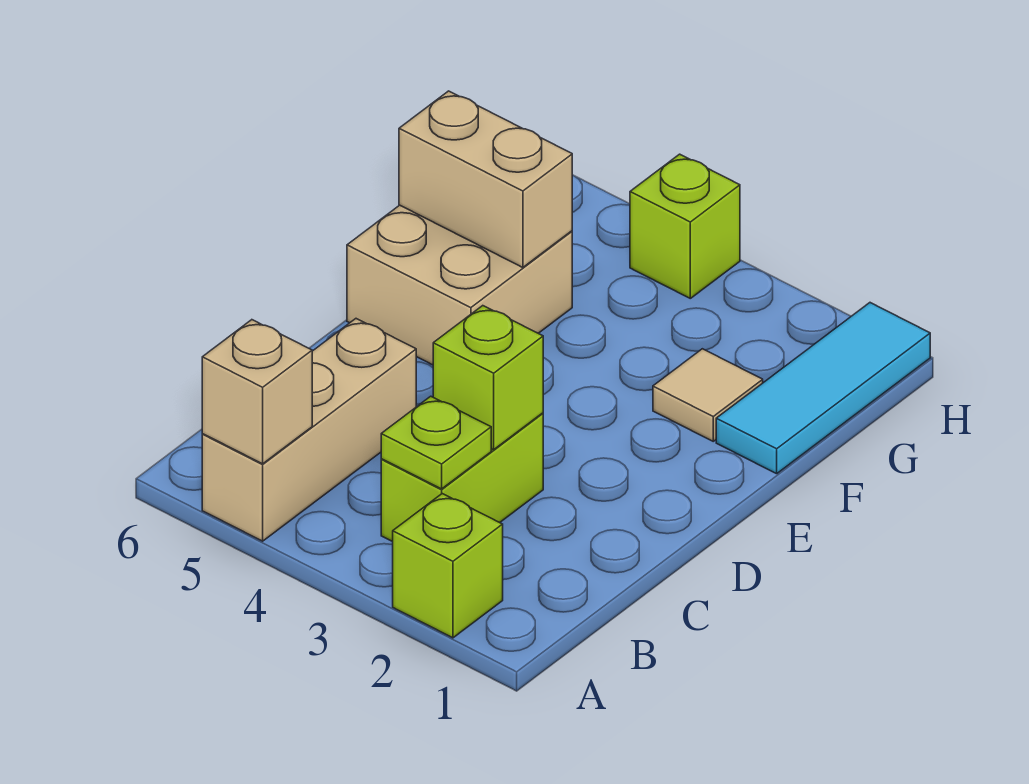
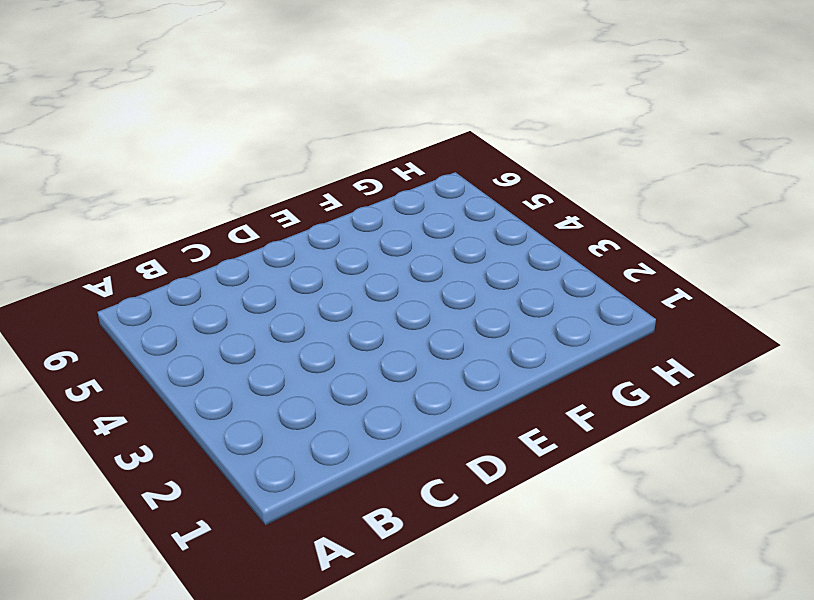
none -> lime brick A2 level 1
none -> tan brick A5:C5 level 1

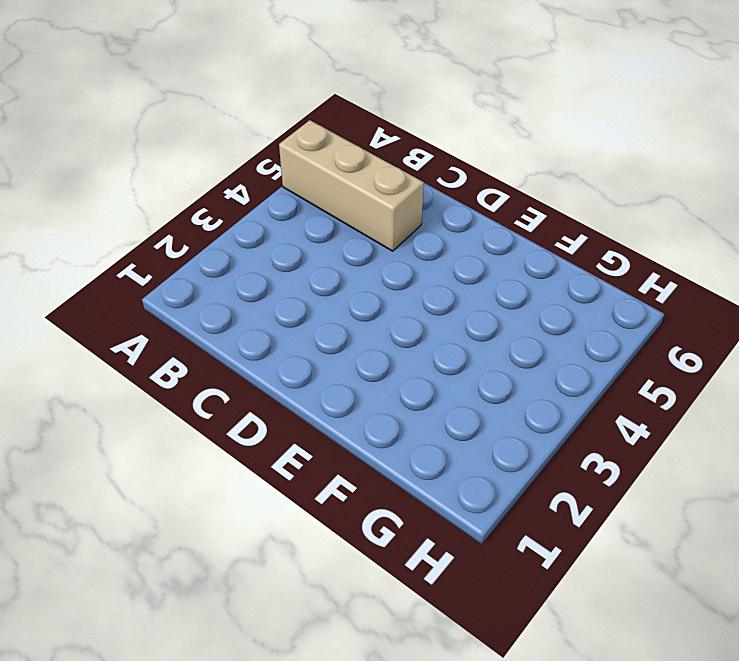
none -> lime brick A2 level 1
none -> lime brick B3:C3 level 1

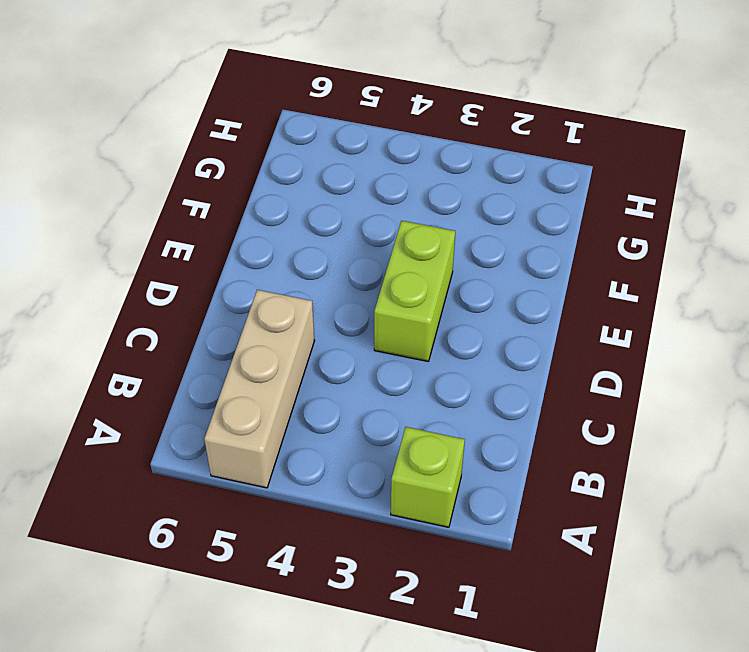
lime brick D3:E3 level 1 -> lime brick B3:C3 level 1
none -> tan brick E5:F6 level 1
none -> cyan tile F1:H1 level 1

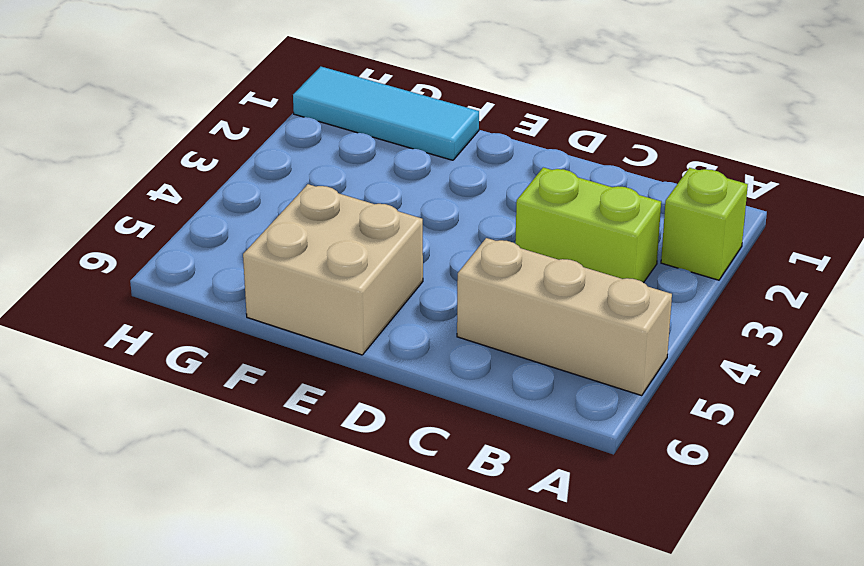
none -> tan tile F2 level 1
none -> lime brick H4 level 1

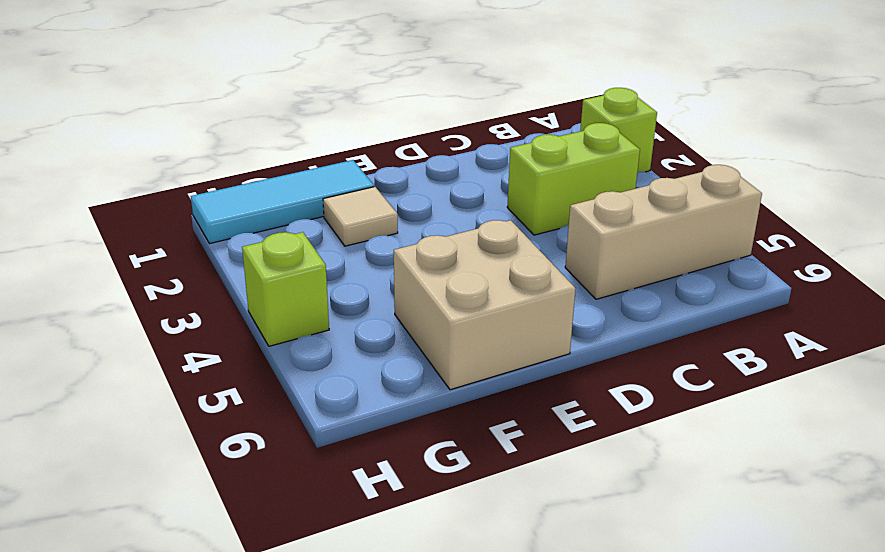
none -> tan brick A5 level 2
none -> lime plate B3 level 2

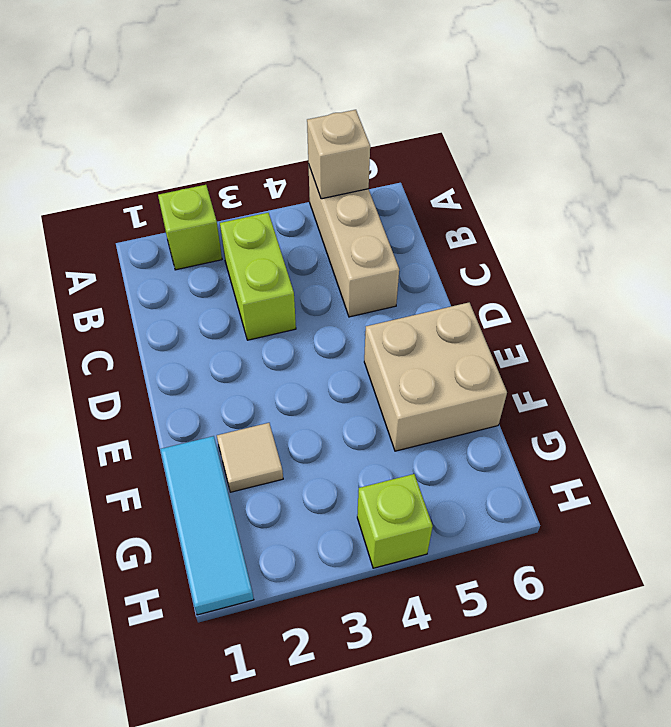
none -> lime plate B3 level 2
none -> lime brick C3 level 2

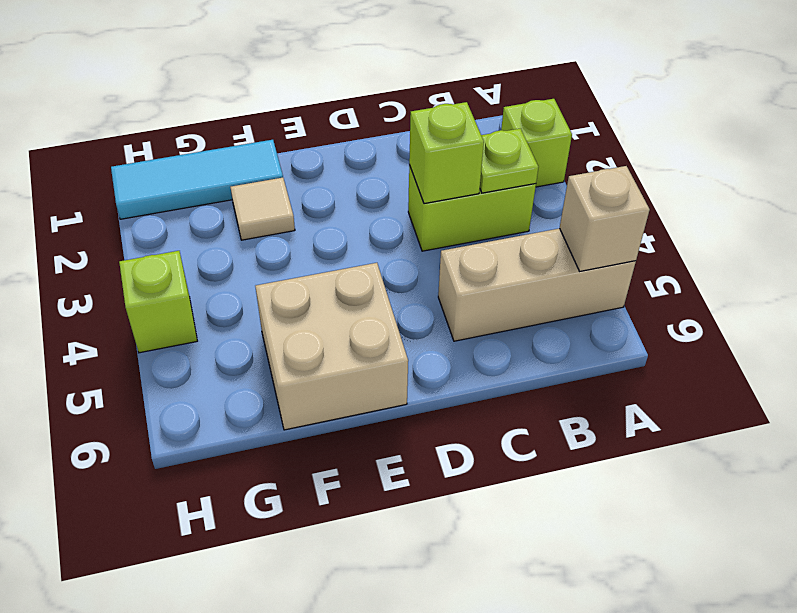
none -> tan brick F5:F6 level 2

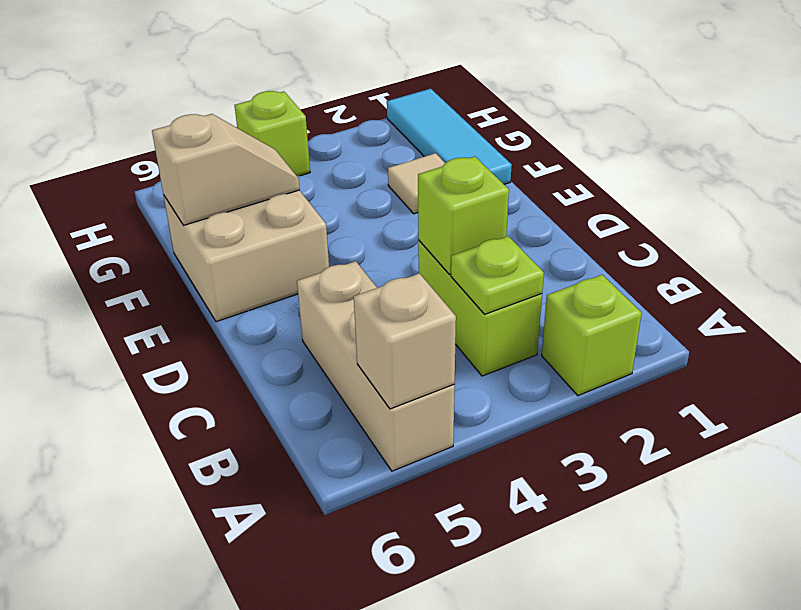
tan slope F5:F6 level 2 top 6 -> tan brick F5:F6 level 2

